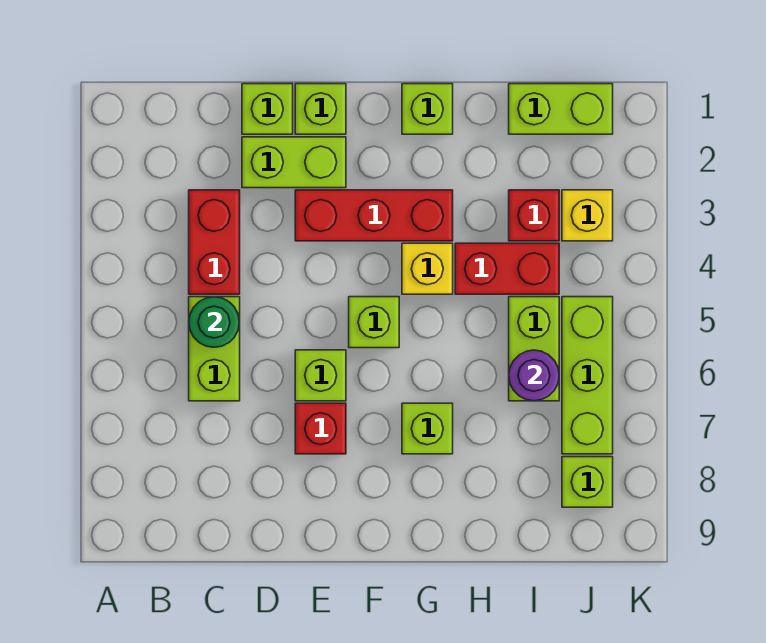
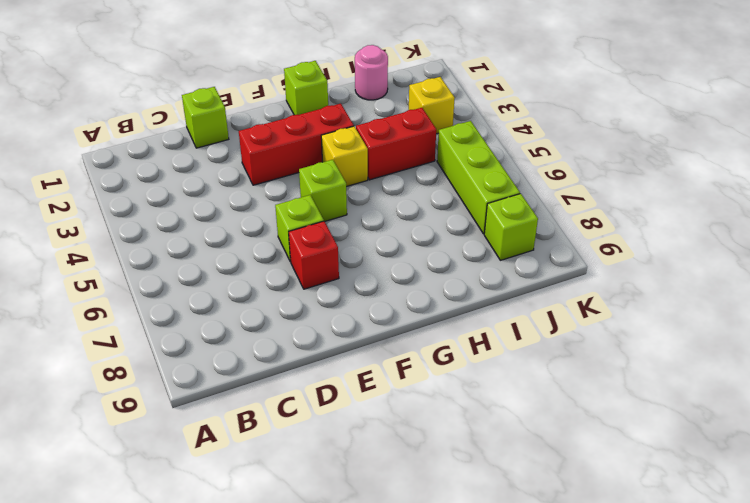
pink round brick I1 level 1 -> lime brick I1:J1 level 1
none -> red brick C3:C4 level 1
none -> lime brick C5:C6 level 1
none -> lime brick D2:E2 level 1

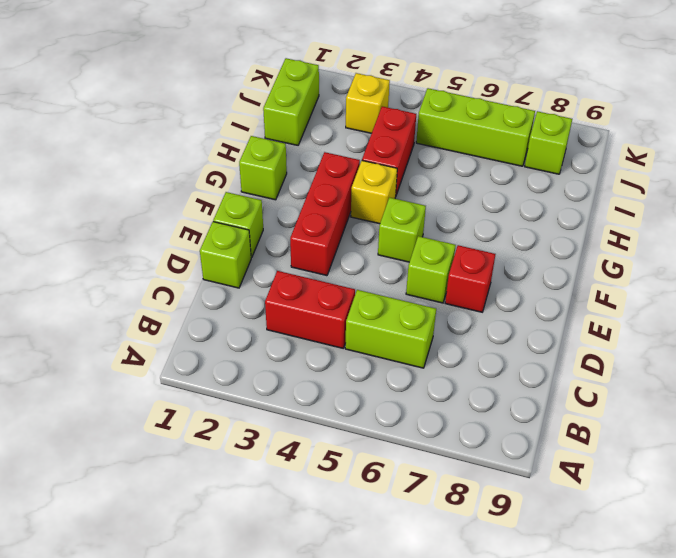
none -> lime brick D2:E2 level 1
none -> lime brick G7 level 1
none -> red brick I3 level 1

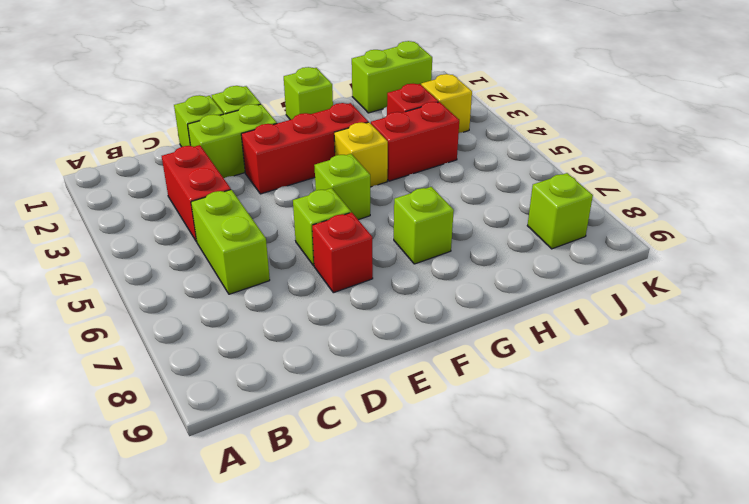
none -> lime brick I5:I6 level 1
none -> lime brick J5:J7 level 1
none -> green round brick C5 level 2

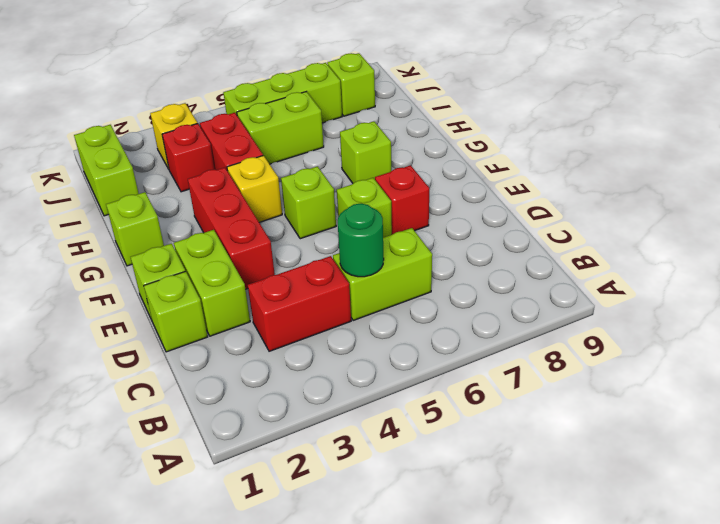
none -> purple round brick I6 level 2

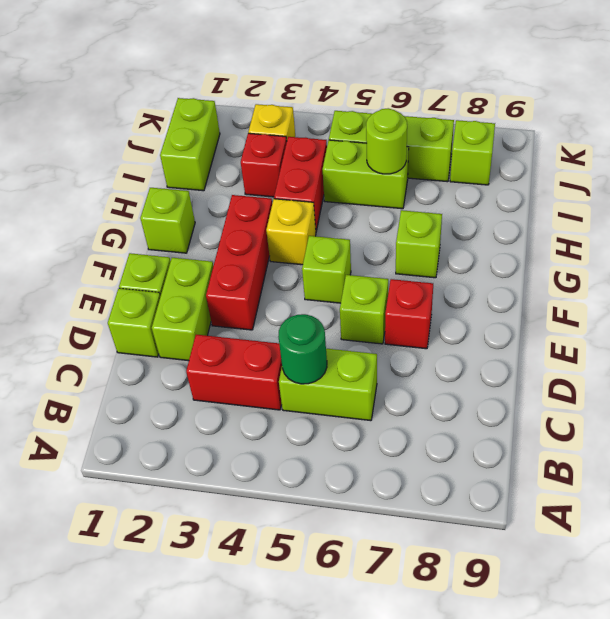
lime round brick I6 level 2 -> purple round brick I6 level 2

